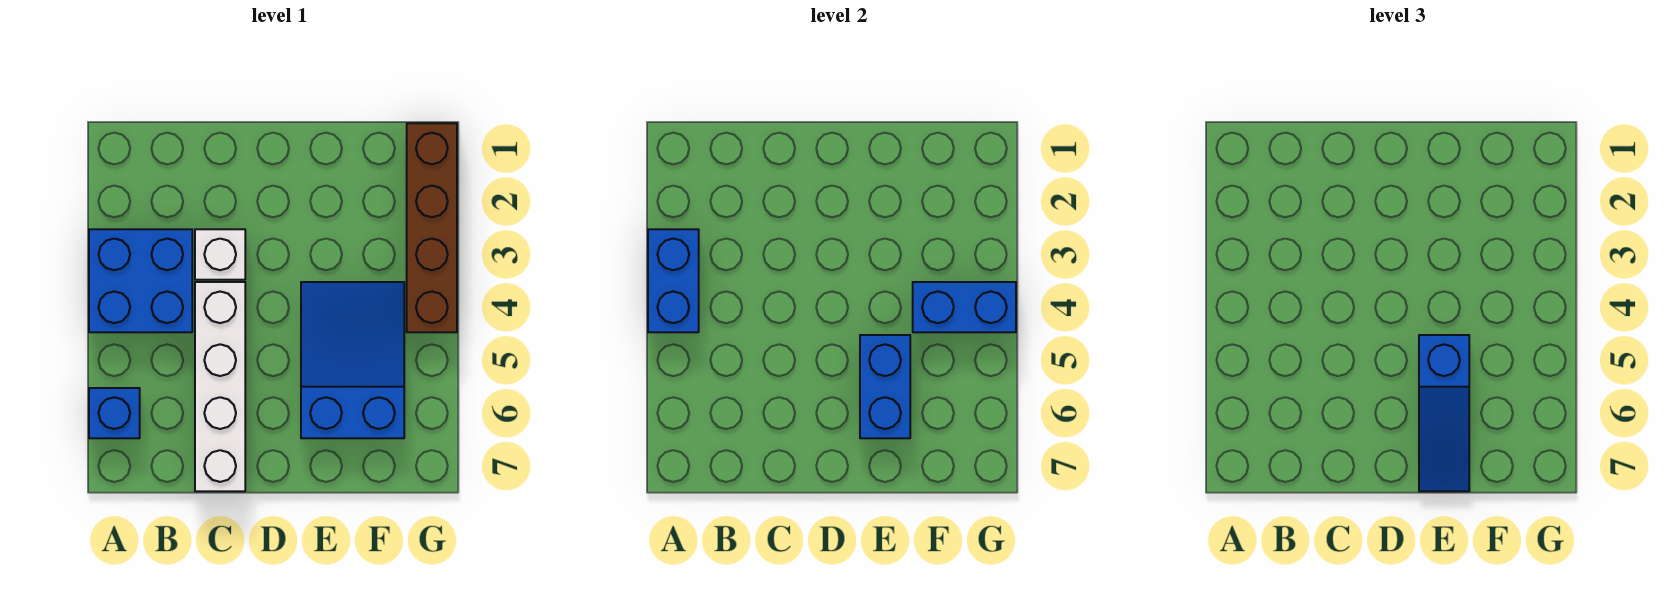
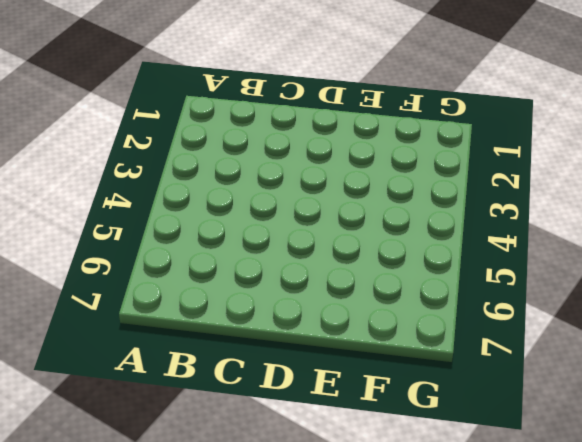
none -> blue brick A3:B4 level 1
none -> blue brick A6 level 1

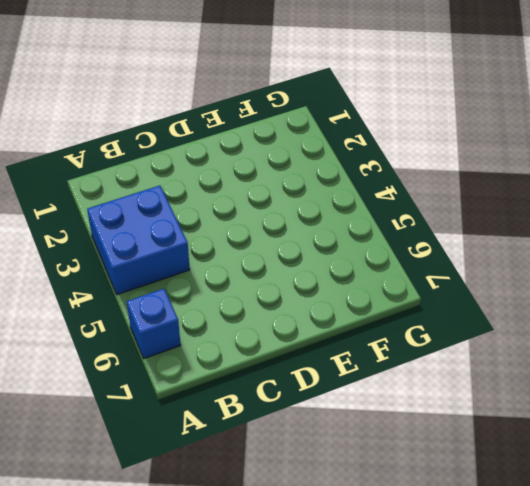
none -> white brick C3 level 1
none -> white brick C4:C7 level 1

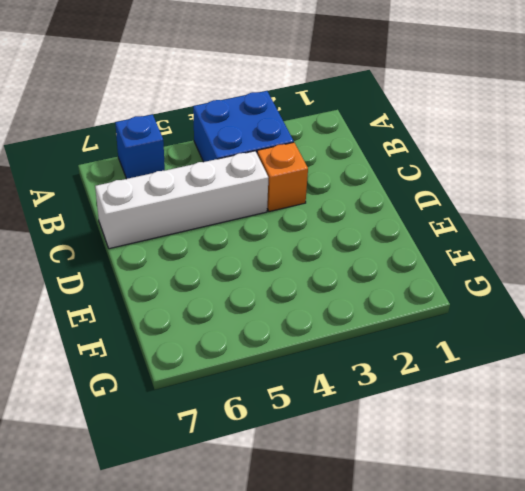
orange brick C3 level 1 -> white brick C3 level 1
none -> blue slope E4:F6 level 1 top 6
none -> brown brick G1:G4 level 1

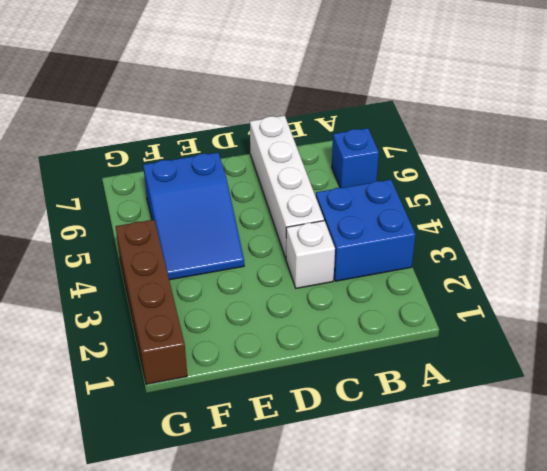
none -> blue brick A3:A4 level 2
none -> blue brick E5:E6 level 2

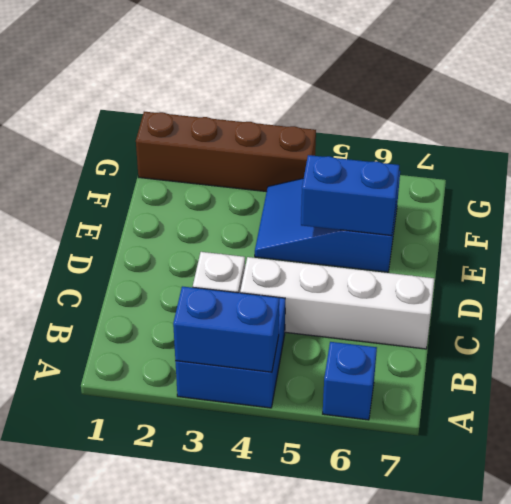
none -> blue brick F4:G4 level 2
none -> blue slope E5:E7 level 3 top 5

